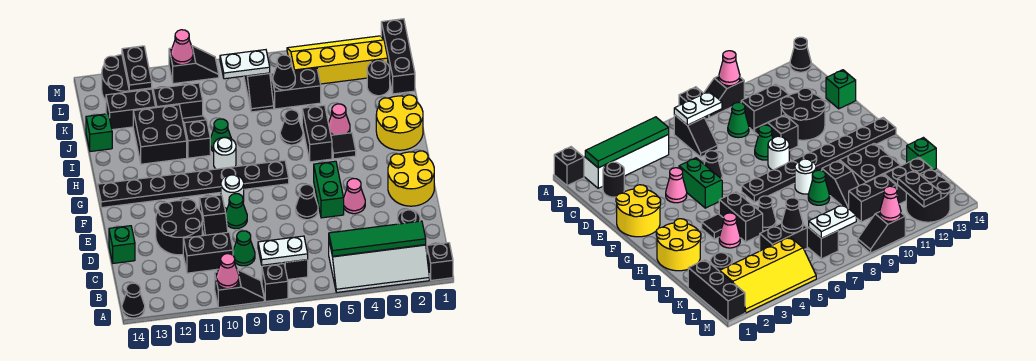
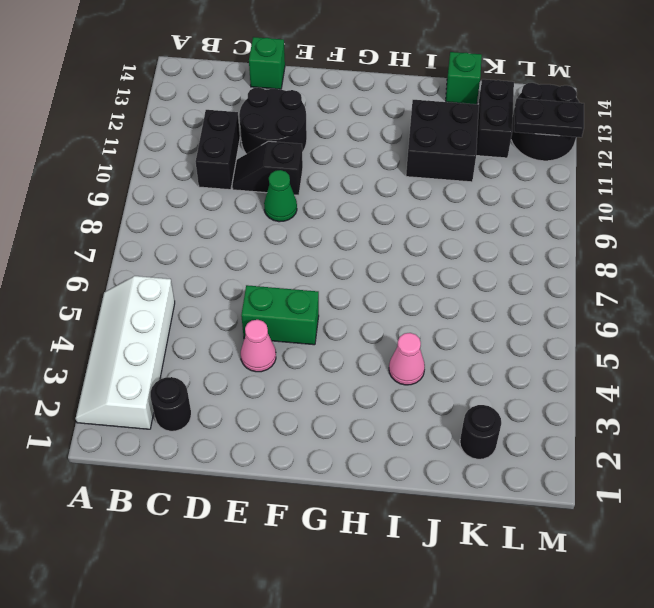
none -> black brick A1 level 1
none -> black brick A8 level 1
none -> black slope A9:A10 level 1 top 10
none -> black cone A14 level 1

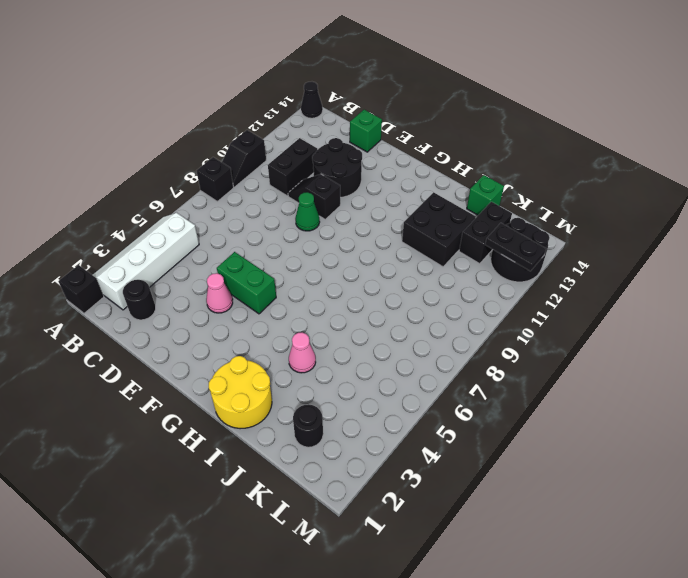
none -> black slope B7:C7 level 1 top B
none -> green cone C9 level 1
none -> yellow round brick E1:F2 level 1
none -> black cone E6 level 1

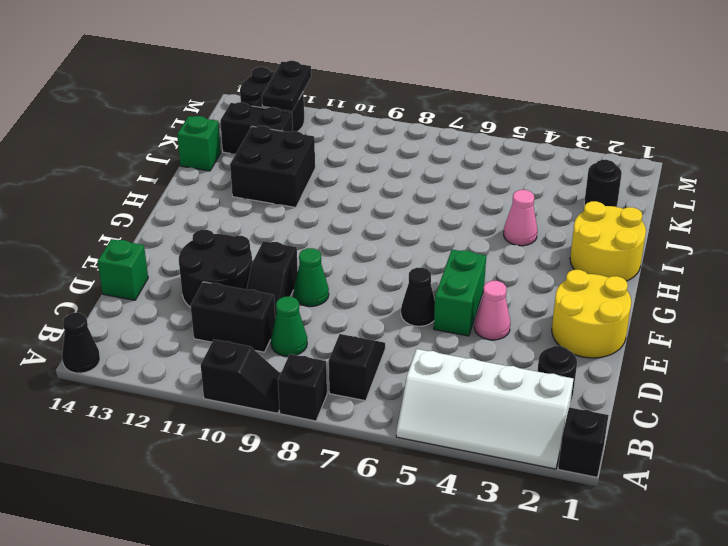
none -> white round brick F9 level 1
none -> black plate G7:G14 level 1
none -> black tile H4 level 1
none -> black brick H5:I5 level 1

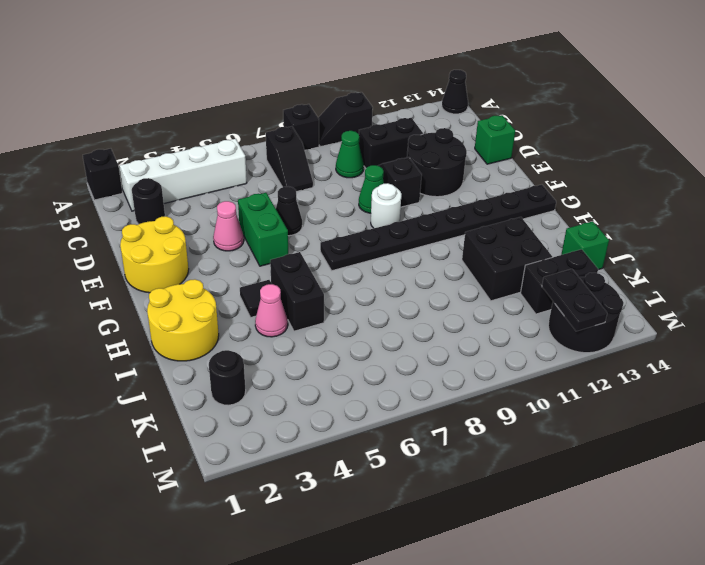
none -> white round brick H9 level 1
none -> black cone I6 level 1
none -> green cone I9 level 1
none -> black slope I10:J10 level 1 top I

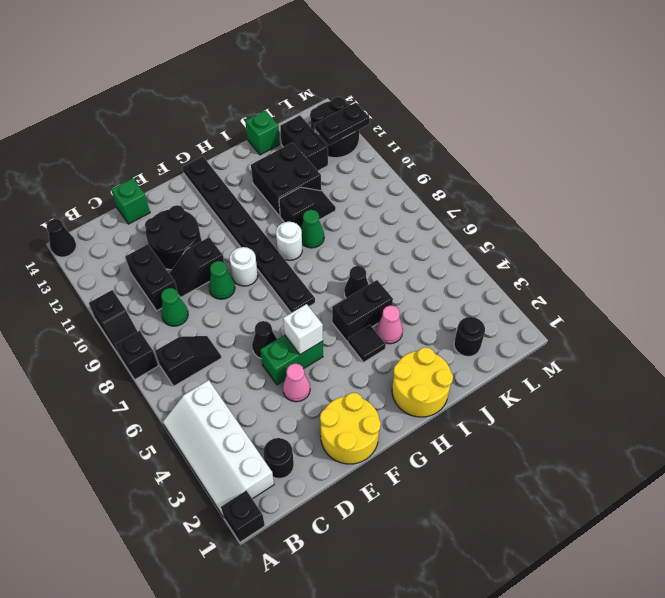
white brick F5 level 2 -> none
none -> black brick K1:M1 level 1
none -> black brick K5:K6 level 1
none -> black slope K7:L7 level 1 top L
none -> black brick K10:K11 level 1

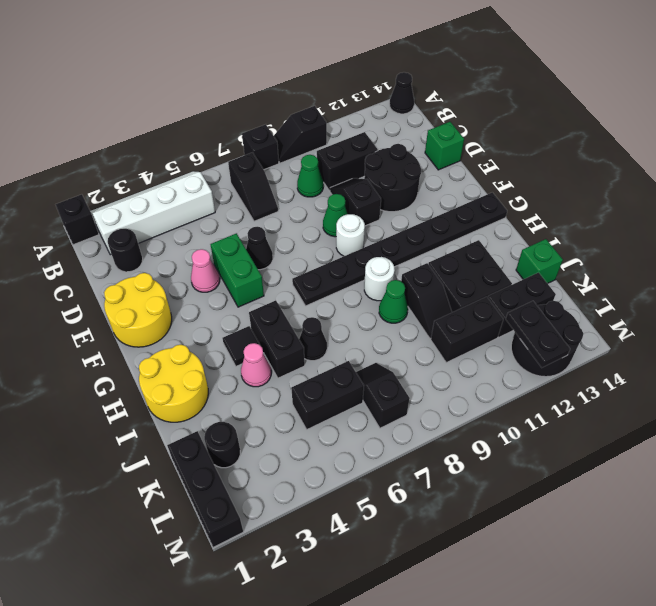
none -> yellow slope L2:M5 level 1 top L
none -> black slope M9:M10 level 1 top 10
none -> pink cone A10 level 2
none -> green tile B2:B5 level 2

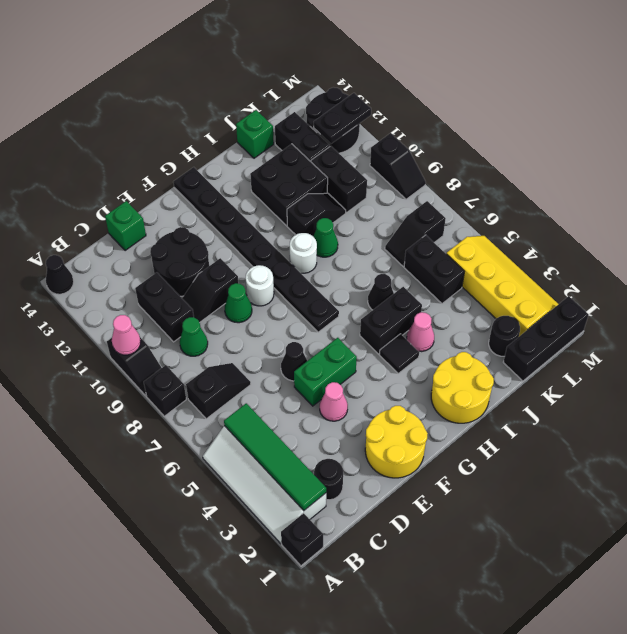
none -> white plate B7:B8 level 2
none -> black cone K6 level 2
none -> white plate L7:L8 level 2
none -> pink cone M10 level 2

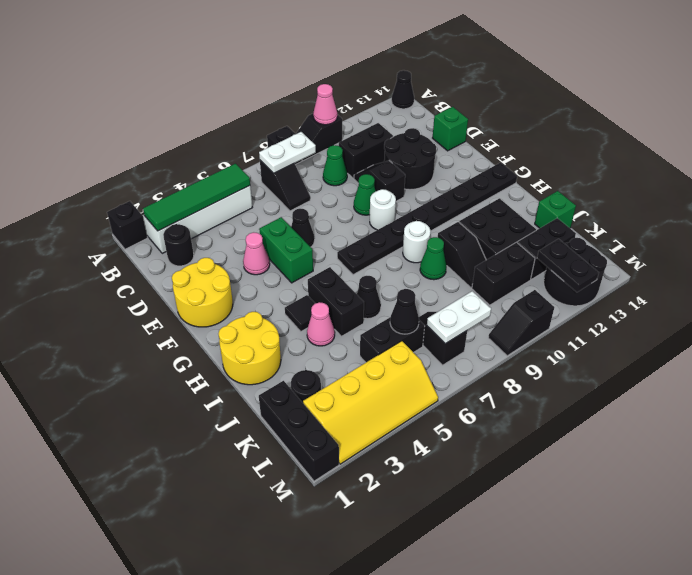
none -> pink cone M10 level 2

